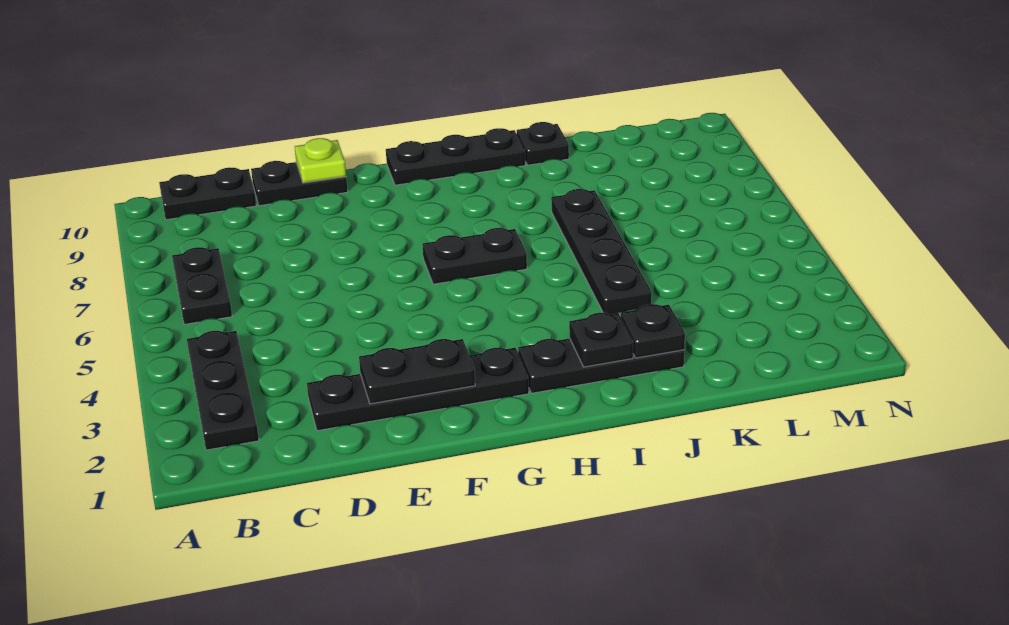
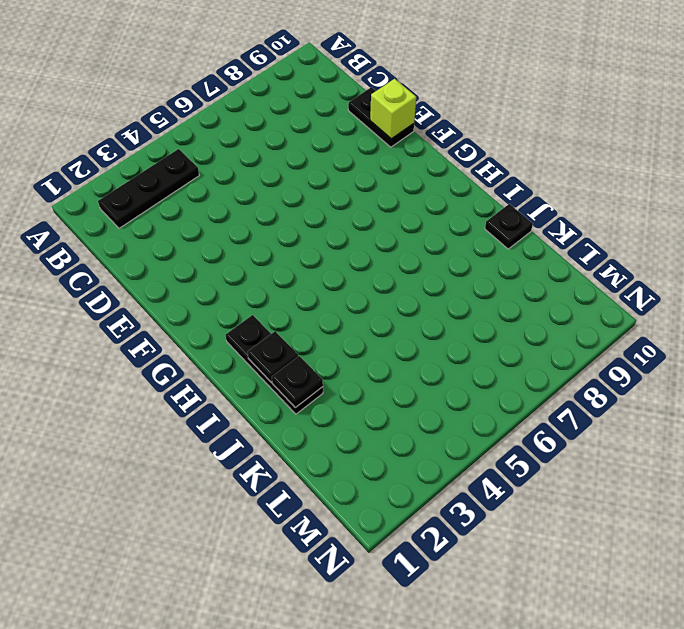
lime brick E10 level 2 -> lime plate E10 level 2
none -> black plate B6:B7 level 1
none -> black plate B10:C10 level 1
none -> black plate D2:G2 level 1

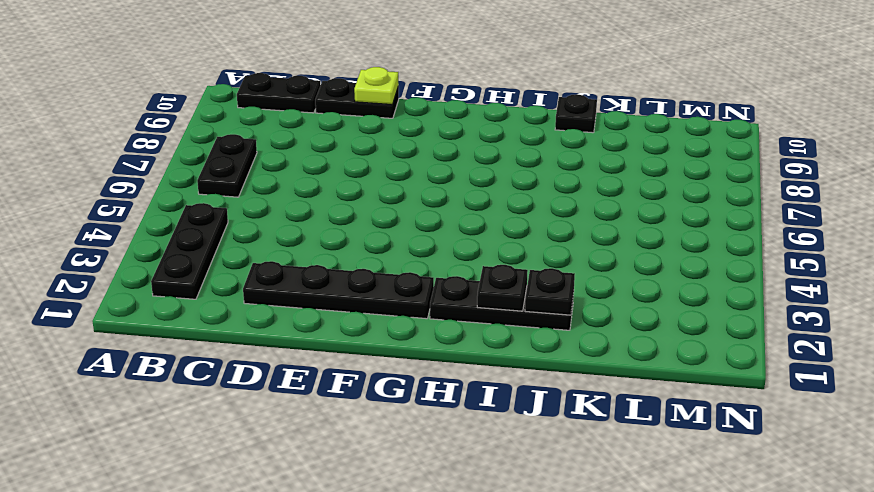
none -> black plate G6:H6 level 1
none -> black plate G10:I10 level 1
none -> black plate J4:J7 level 1

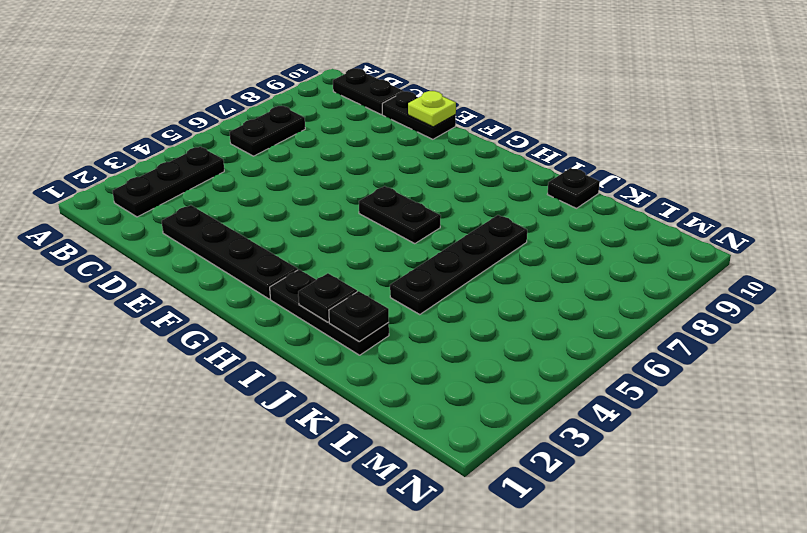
none -> black plate G10:I10 level 1
none -> black plate E2:F2 level 2

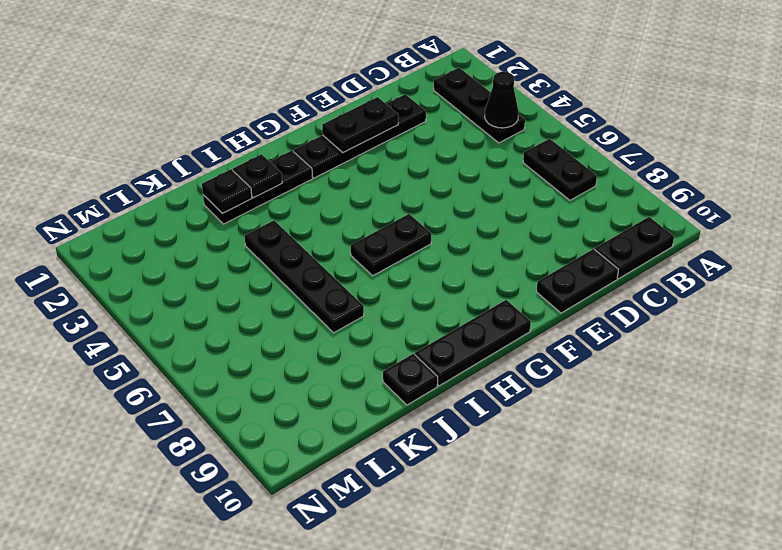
black cone B4 level 2 -> none
none -> lime plate E10 level 2

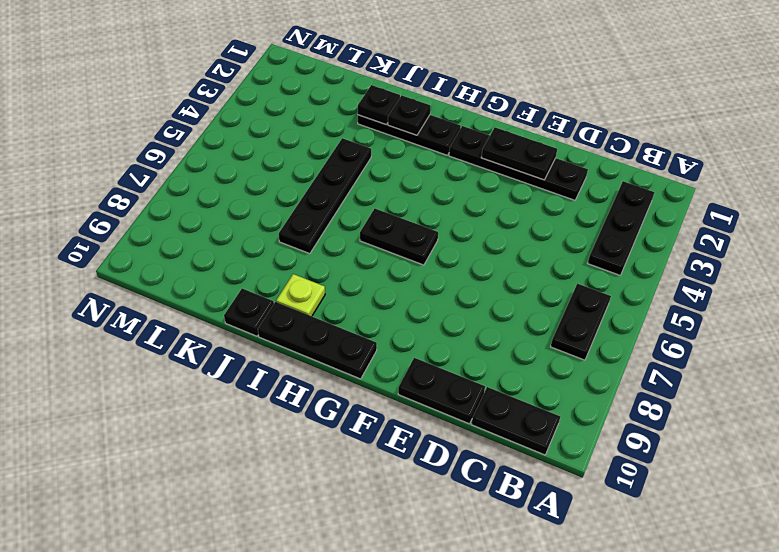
lime plate I9 level 1 -> lime plate E10 level 2

